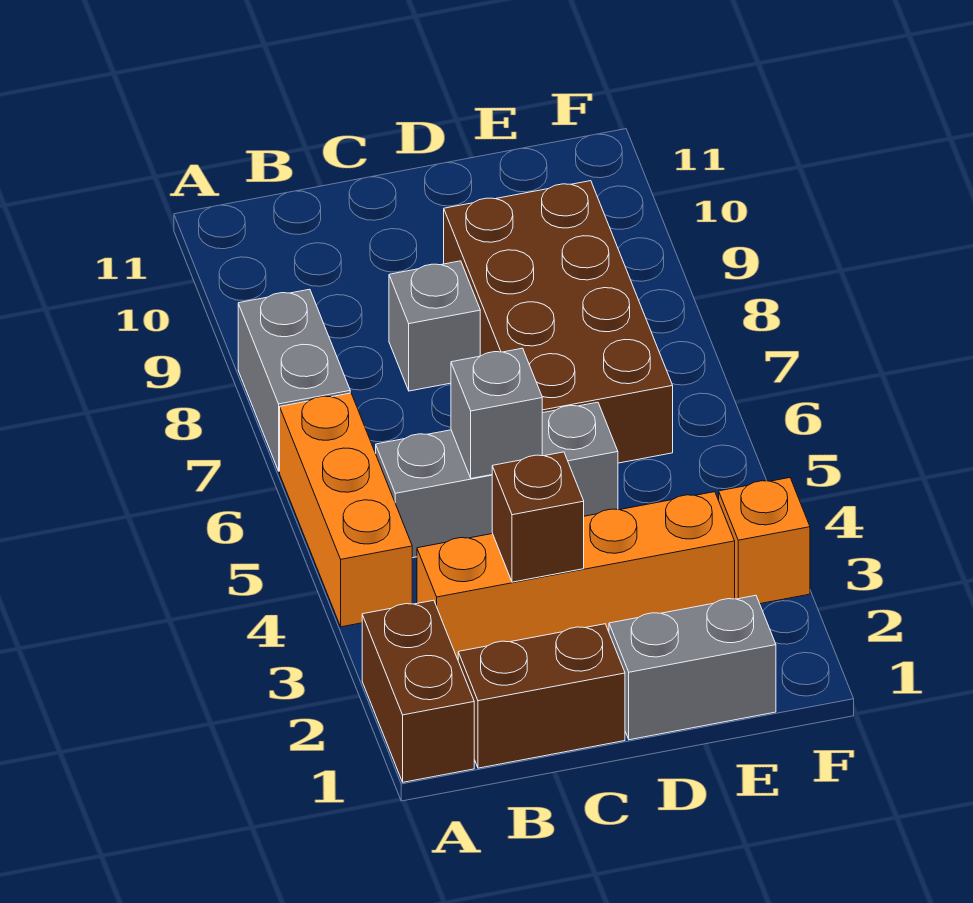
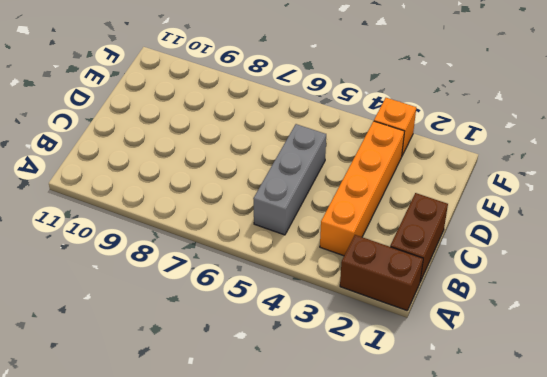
none -> orange brick A4:A6 level 1
none -> grey brick A7:A8 level 1
none -> grey brick C8 level 1

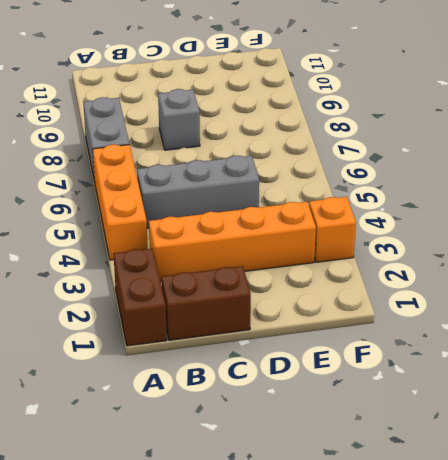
none -> grey brick D1:E1 level 1
none -> brown brick D6:E9 level 1
none -> brown brick C3 level 2

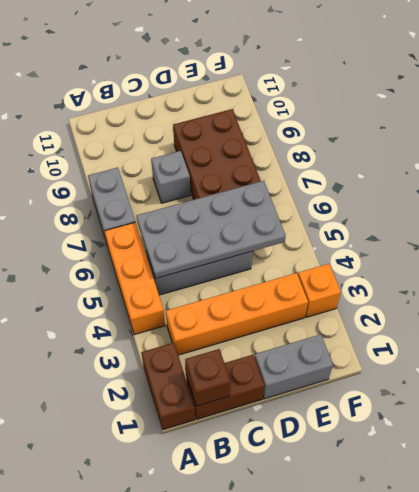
brown brick B1 level 2 -> brown brick C3 level 2
grey plate B5:E6 level 2 -> grey brick C5 level 2

